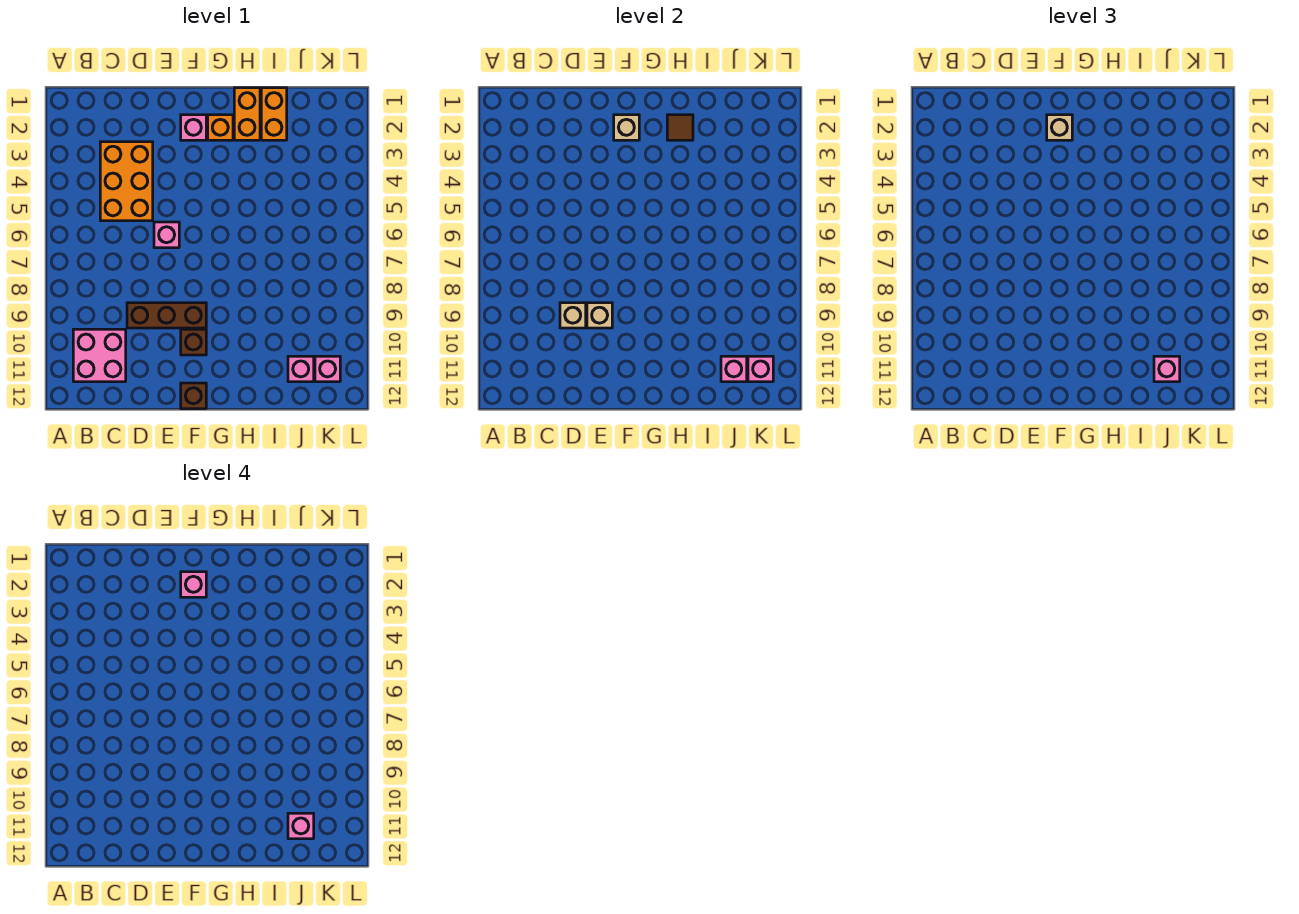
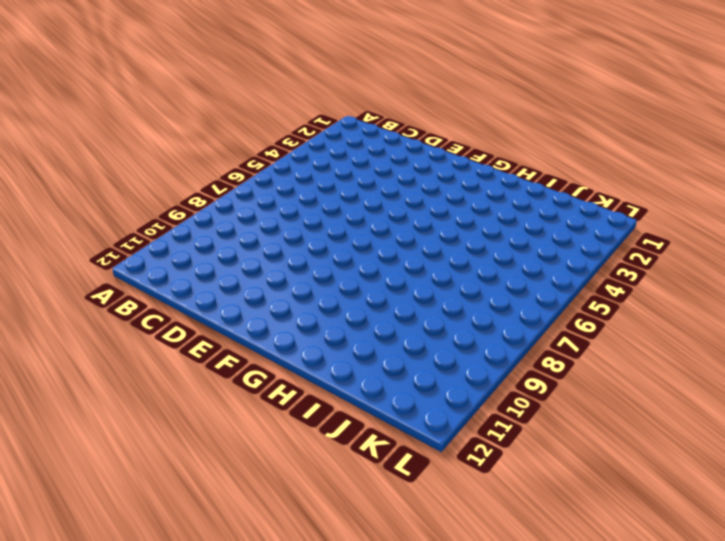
none -> pink brick B10:C11 level 1
none -> orange brick C3:D5 level 1
none -> brown brick D9:F9 level 1

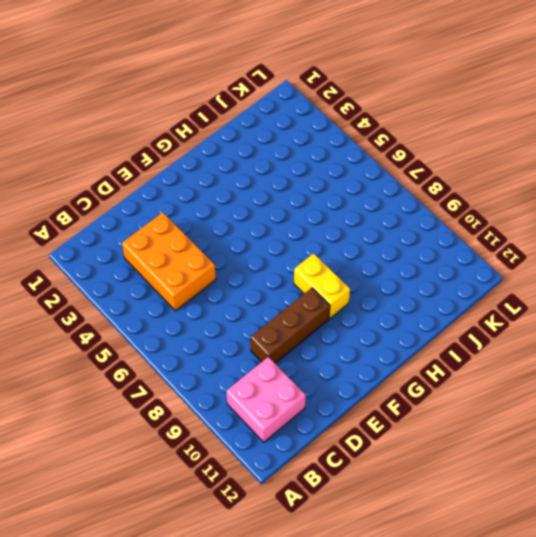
yellow brick G8:G9 level 1 -> none
none -> pink brick E6 level 1
none -> pink brick F2 level 1
none -> brown brick F10 level 1

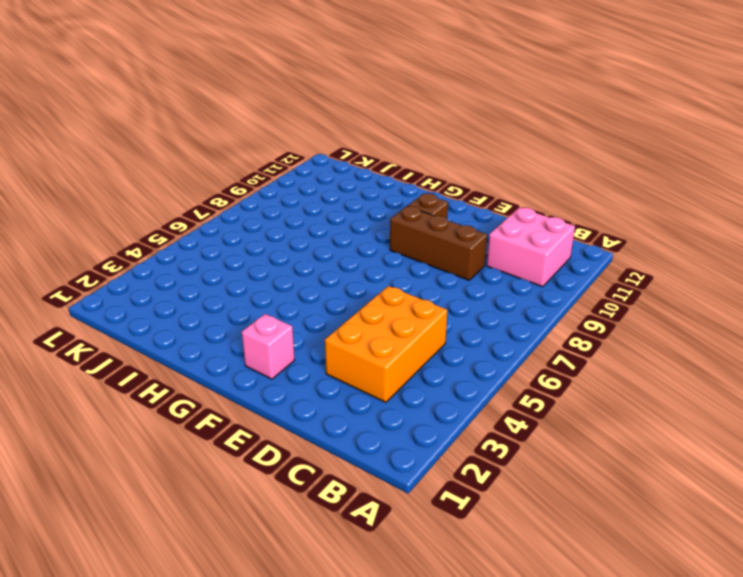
none -> pink brick E6 level 1
none -> brown brick F12 level 1
none -> orange brick G2 level 1

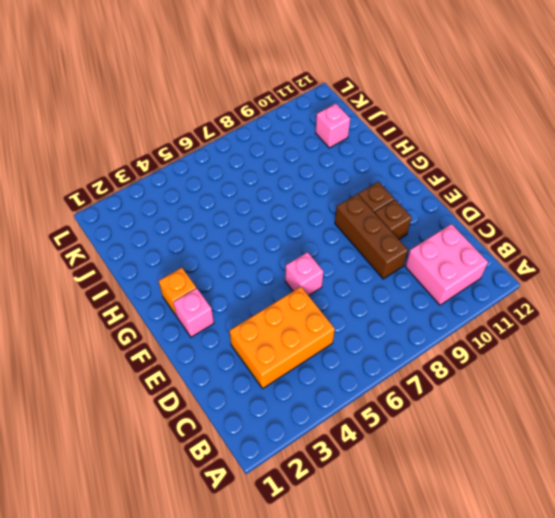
brown brick E10 level 1 -> brown brick F12 level 1
none -> orange brick H1:H2 level 1
none -> orange brick I1:I2 level 1
none -> pink brick K11 level 1

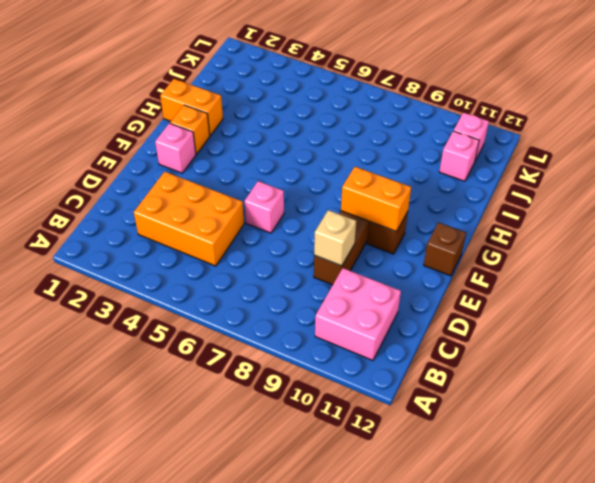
orange brick F9:F10 level 2 -> orange brick I1:I2 level 1
none -> tan brick E9 level 2
none -> tan brick F2 level 2
none -> brown tile H2 level 2

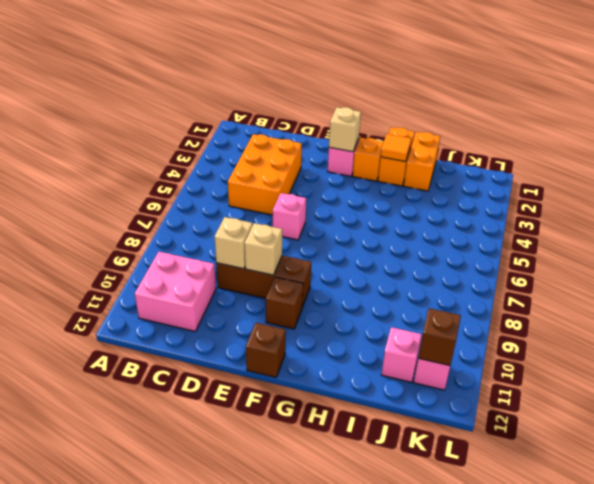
orange tile H2 level 2 -> brown tile H2 level 2
brown brick K11 level 2 -> pink brick K11 level 2
none -> pink brick J11 level 2
none -> tan brick F2 level 3
none -> pink brick J11 level 3

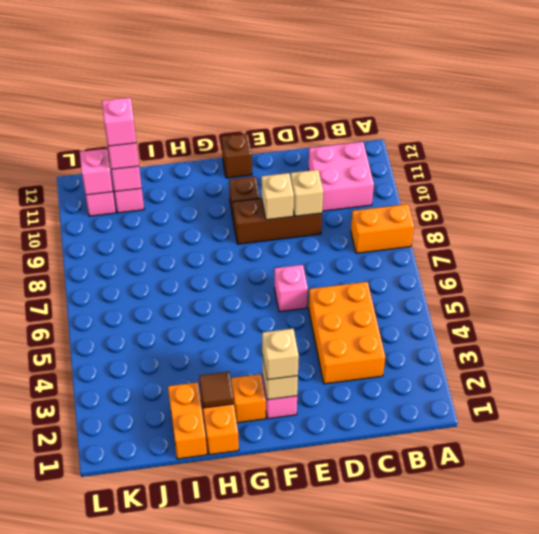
orange brick A8:B8 level 1 -> none
none -> pink brick F2 level 4

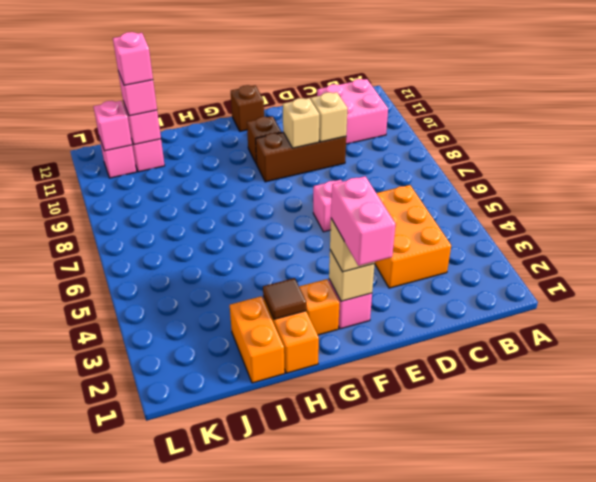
pink brick F1:F2 level 4 -> pink brick F2 level 4

